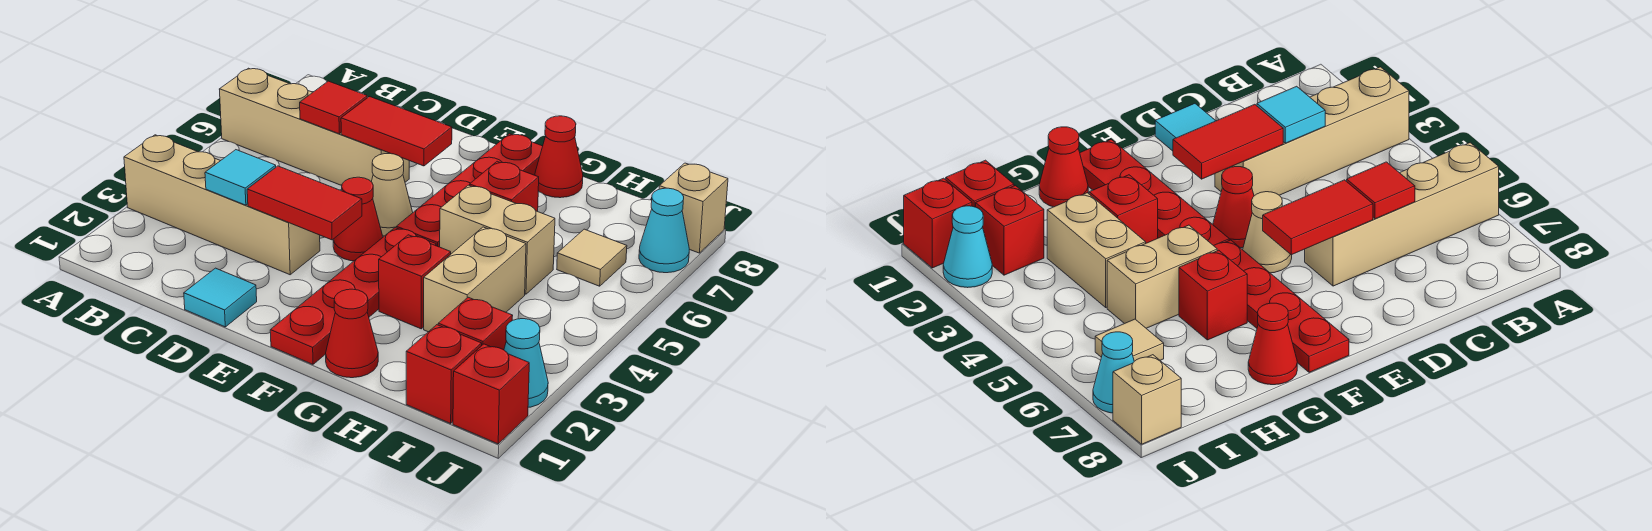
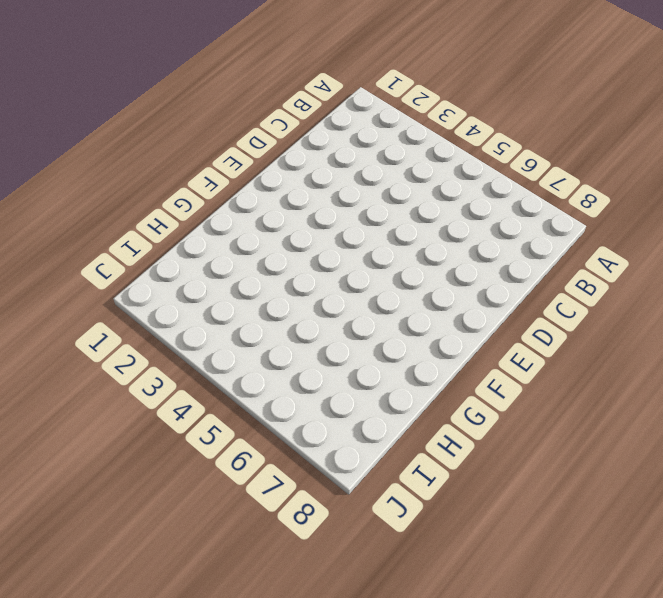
none -> tan brick A3:D3 level 1
none -> tan brick A6:D6 level 1
none -> cyan tile D1 level 1

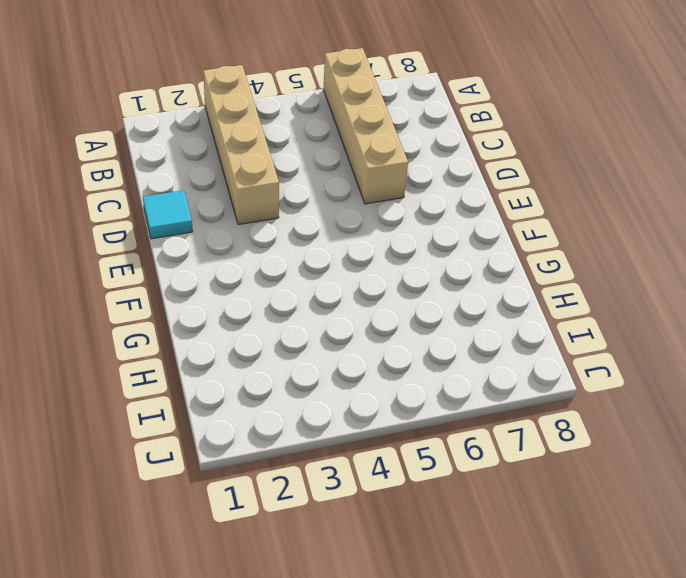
none -> red cone E4 level 1
none -> tan cone E5 level 1
none -> red plate F1:F4 level 1

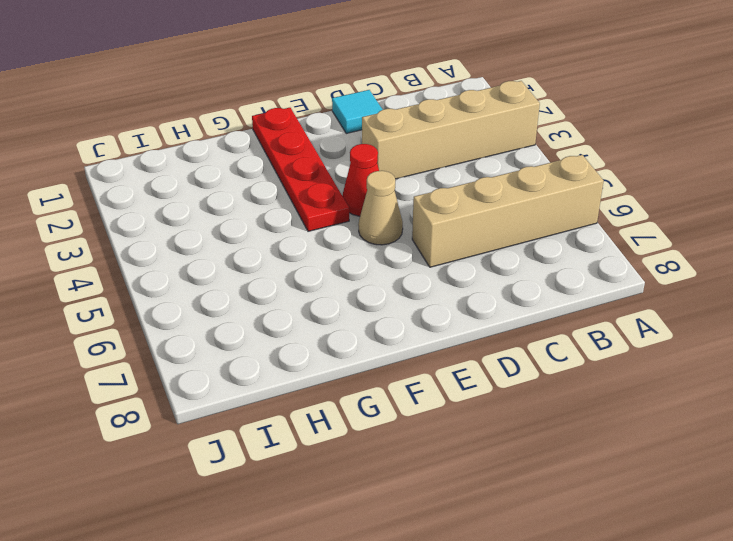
none -> red plate F5:F8 level 1
none -> red cone G1 level 1
none -> red brick G3 level 1

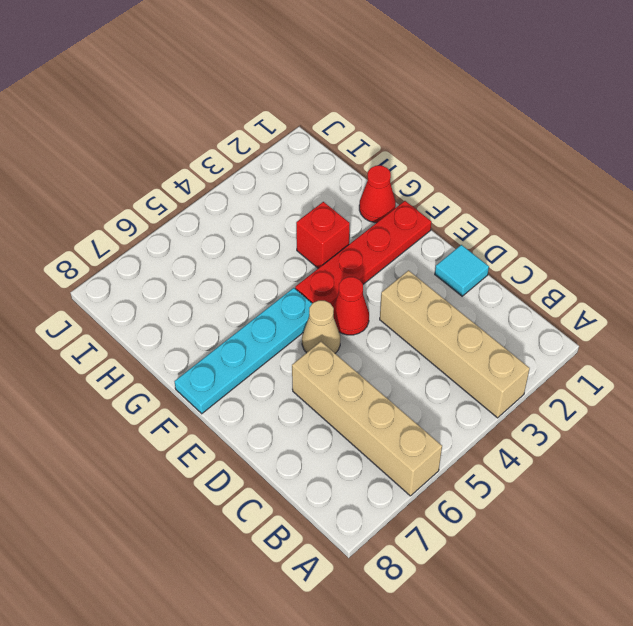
cyan plate F5:F8 level 1 -> red plate F5:F8 level 1
none -> tan brick G5:H5 level 1
none -> red brick G6 level 1
none -> red cone G8 level 1

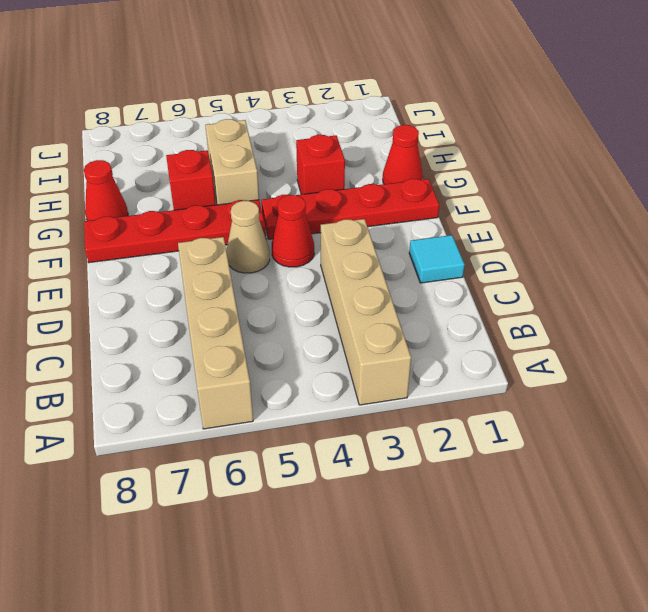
none -> tan brick H3:H4 level 1
none -> red brick I1 level 1
none -> red brick I2 level 1

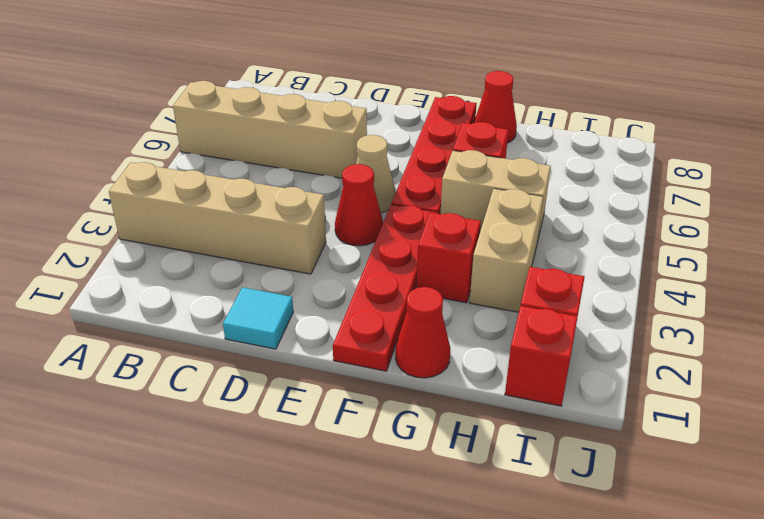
none -> tan tile I6 level 1
none -> red brick J1 level 1
none -> cyan cone J2 level 1

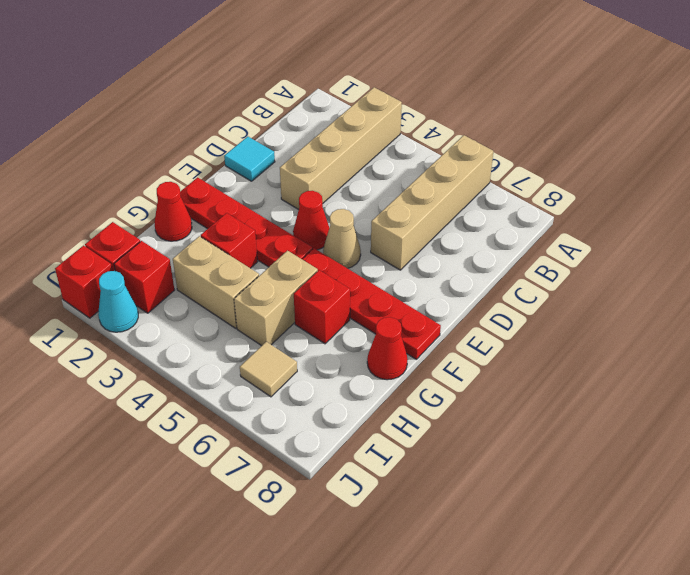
none -> cyan cone J7 level 1
none -> tan brick J8 level 1
none -> cyan tile C3 level 2

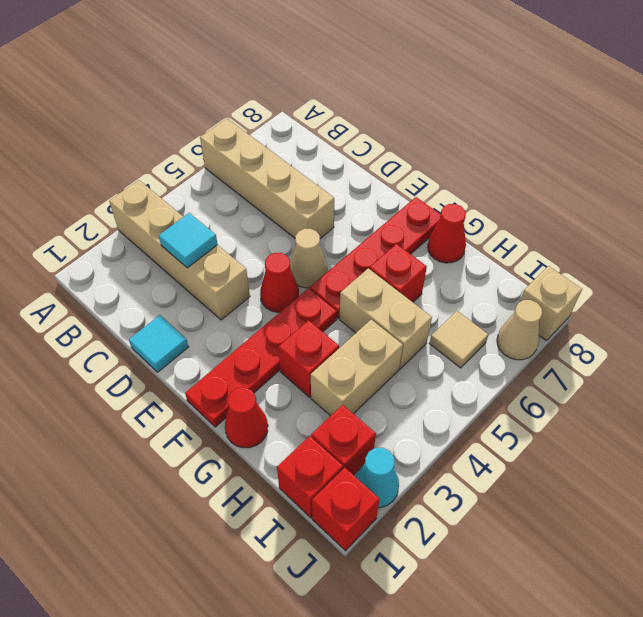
tan cone J7 level 1 -> cyan cone J7 level 1
none -> red tile C6 level 2
none -> red tile D3:E3 level 2
none -> red tile D6:E6 level 2

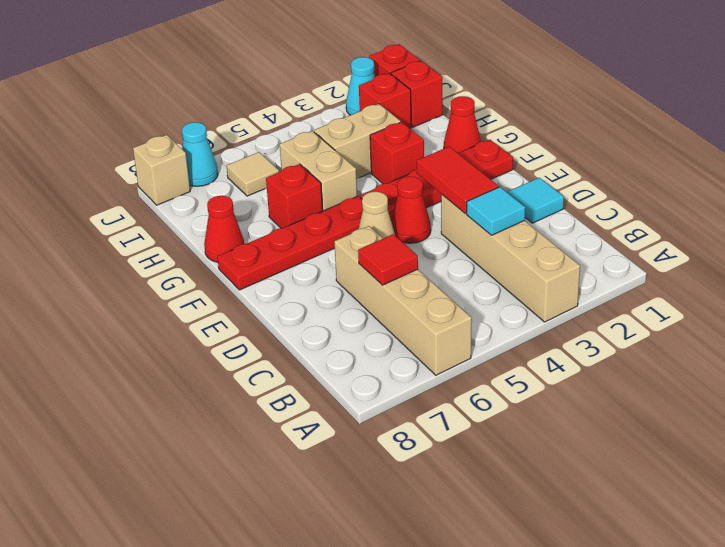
none -> red tile D6:E6 level 2

